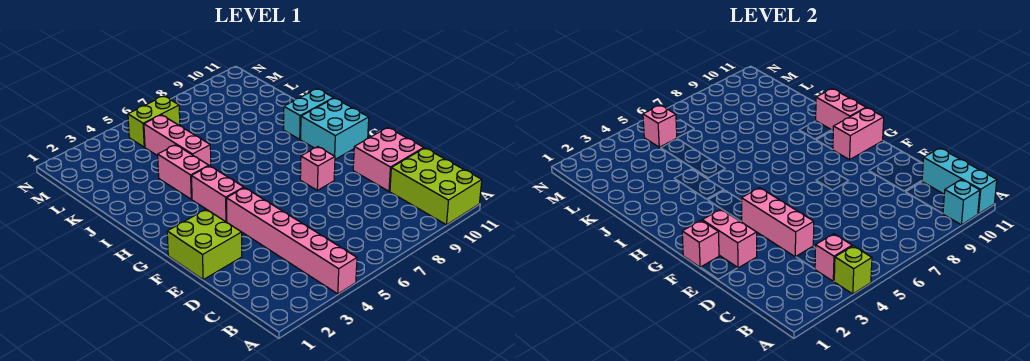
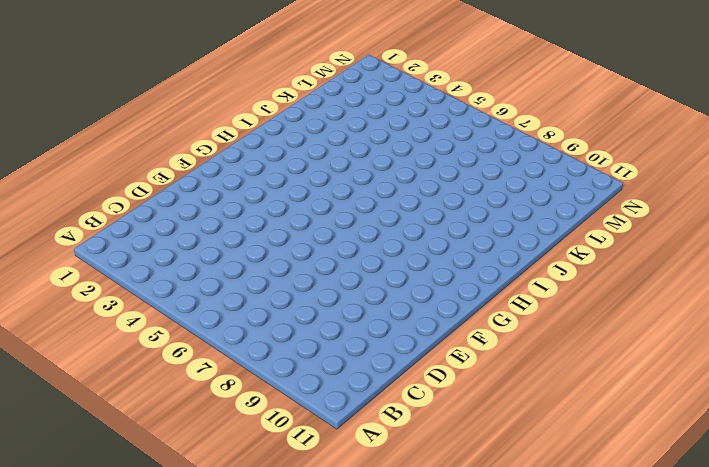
none -> pink brick A4:F4 level 1
none -> lime brick A10:C11 level 1
none -> pink brick D10:E11 level 1

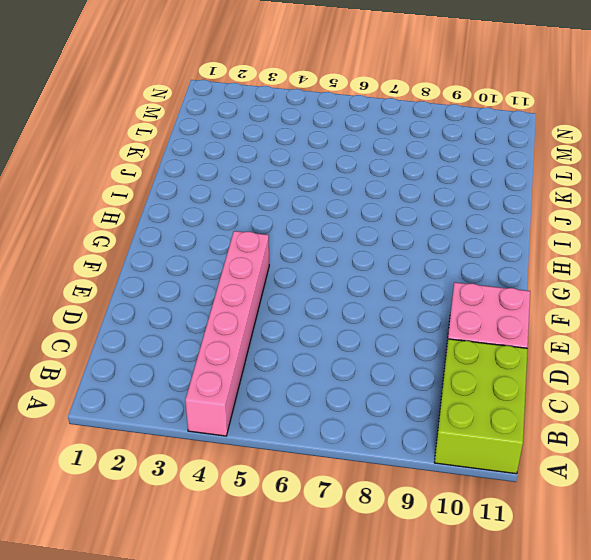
none -> lime brick E1:F2 level 1
none -> pink brick F8 level 1
none -> pink brick G4:H4 level 1

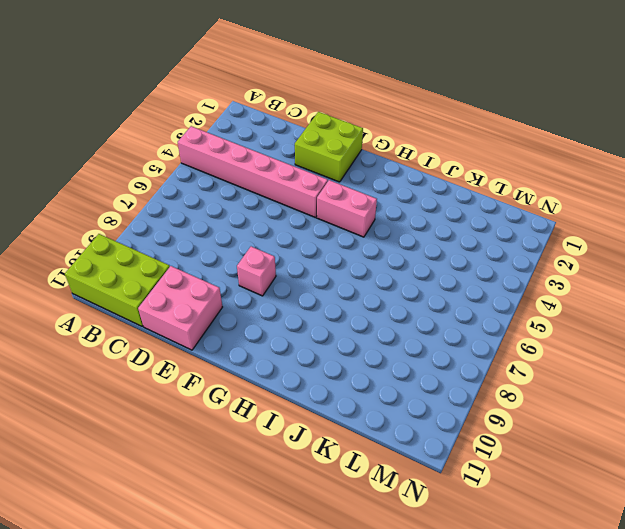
none -> cyan brick G10:H11 level 1
none -> pink brick I4:J4 level 1
none -> cyan brick I10:I11 level 1

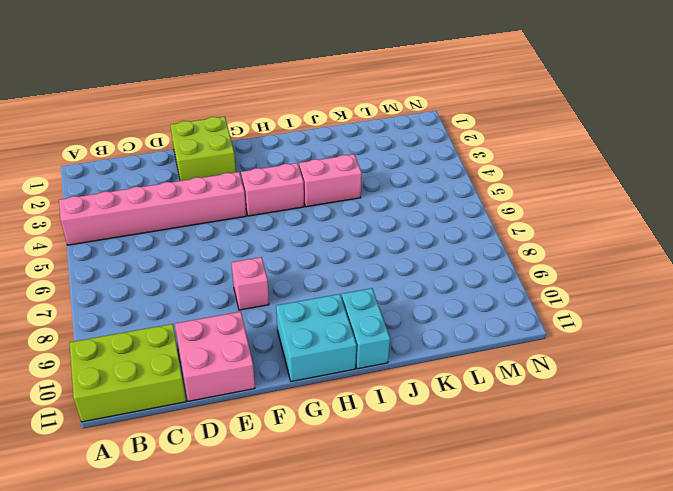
none -> pink brick J5:L5 level 1
none -> lime brick M5:M6 level 1
none -> lime brick A4 level 2

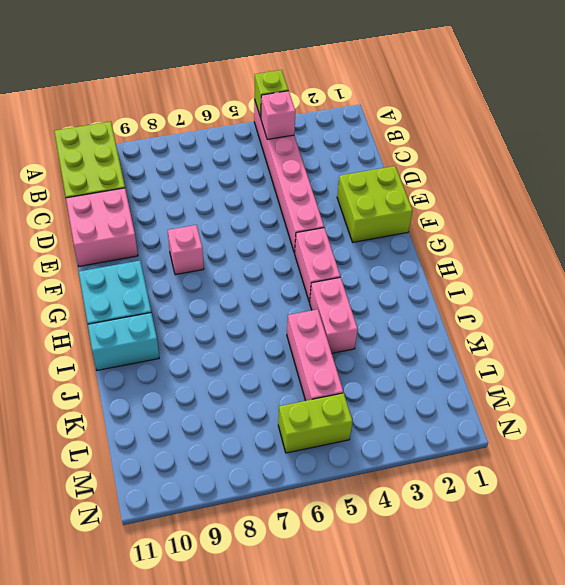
none -> cyan brick A10 level 2
none -> cyan brick A11:C11 level 2
none -> pink brick D4:F4 level 2

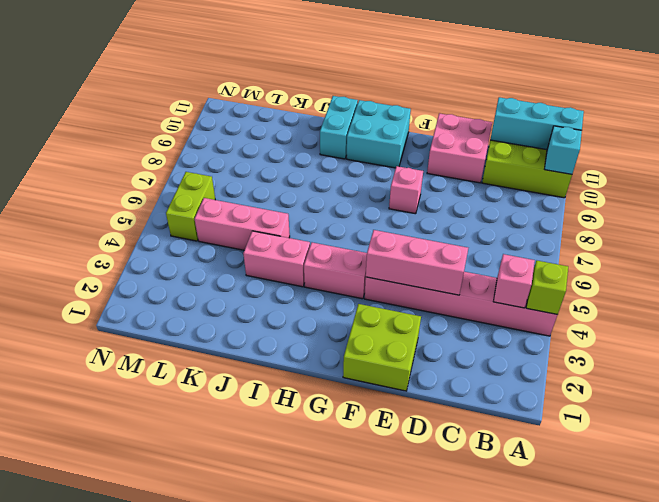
none -> pink brick E2:F2 level 2
none -> pink brick F1 level 2
none -> pink brick G10:G11 level 2

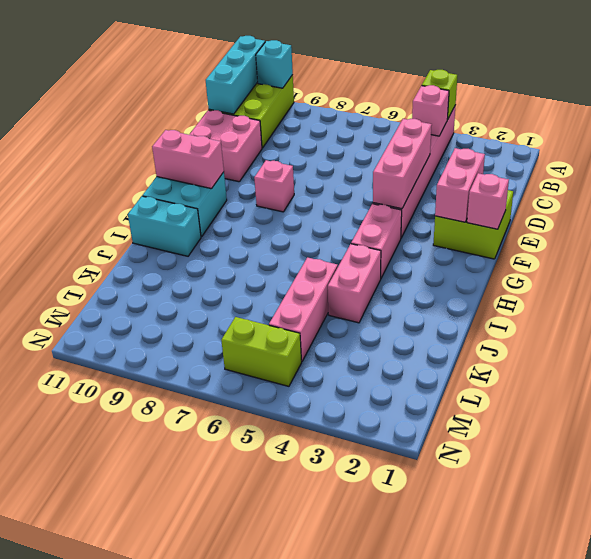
none -> pink brick H11:I11 level 2
none -> pink brick M5 level 2

